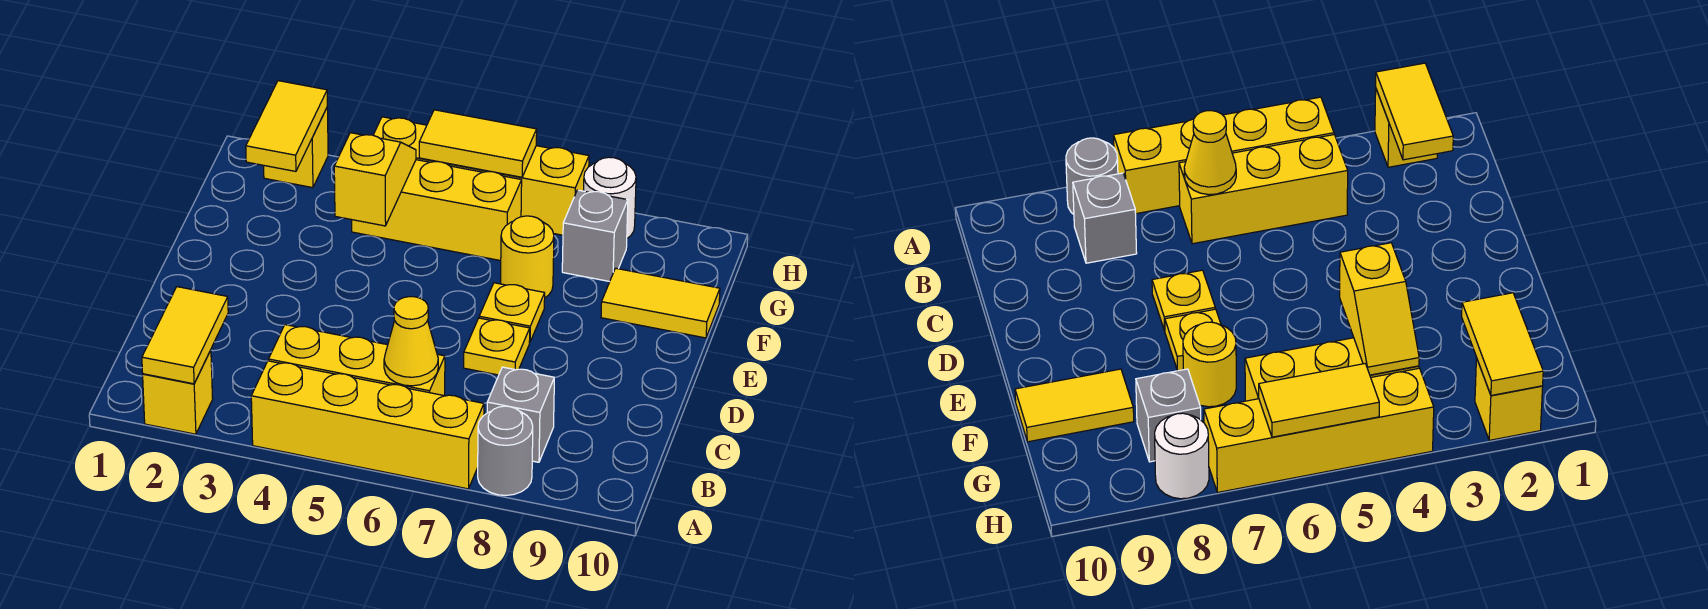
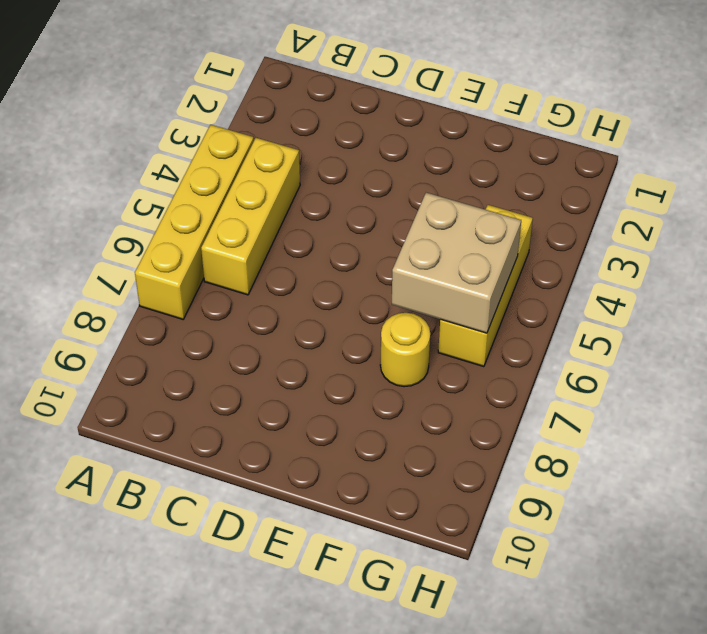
tan brick F5:G6 level 2 -> none
none -> yellow brick A2 level 1
none -> grey round brick A8 level 1
none -> grey brick B8 level 1

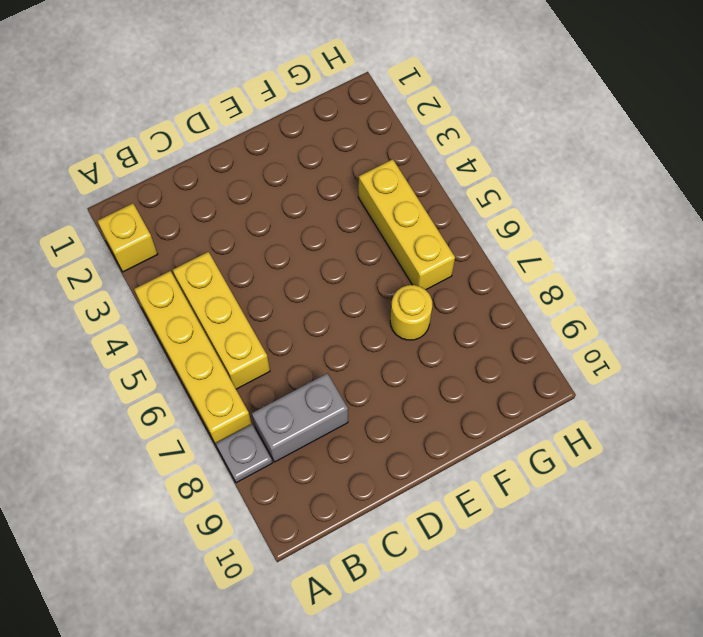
grey plate A8 level 1 -> grey round brick A8 level 1
grey brick B8:C8 level 1 -> grey brick B8 level 1
none -> yellow plate D7 level 1
none -> yellow plate E7 level 1
none -> yellow tile F9:F10 level 1

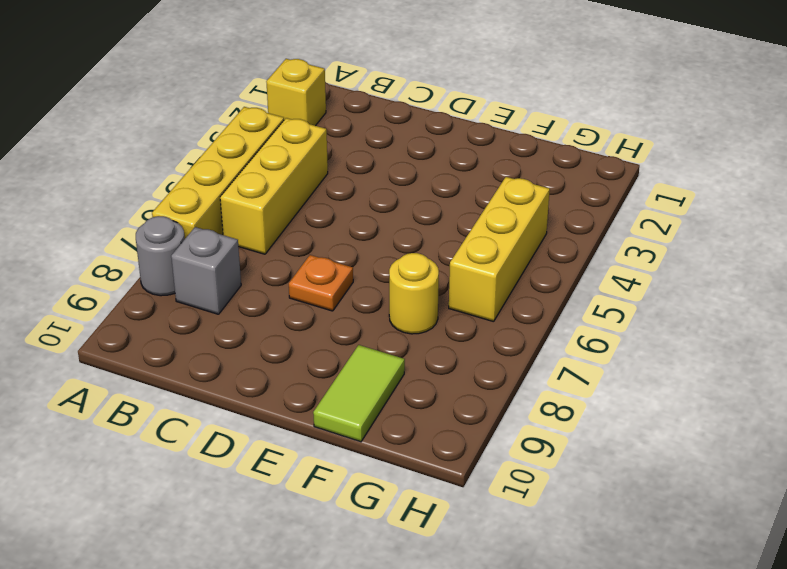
orange plate D7 level 1 -> yellow plate D7 level 1
lime tile F9:F10 level 1 -> yellow tile F9:F10 level 1
none -> yellow plate E7 level 1
none -> grey brick G8 level 1
none -> yellow brick H2 level 1

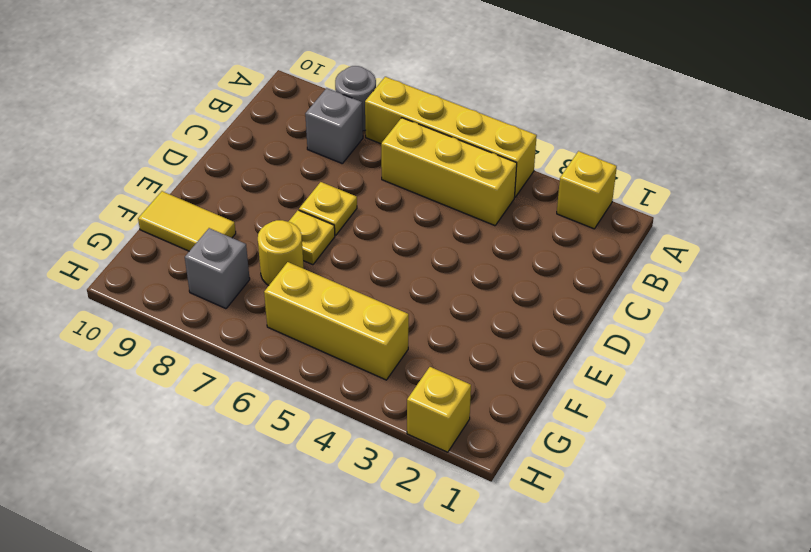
none -> yellow brick H4:H7 level 1
none -> white round brick H8 level 1
none -> yellow tile A2:B2 level 2

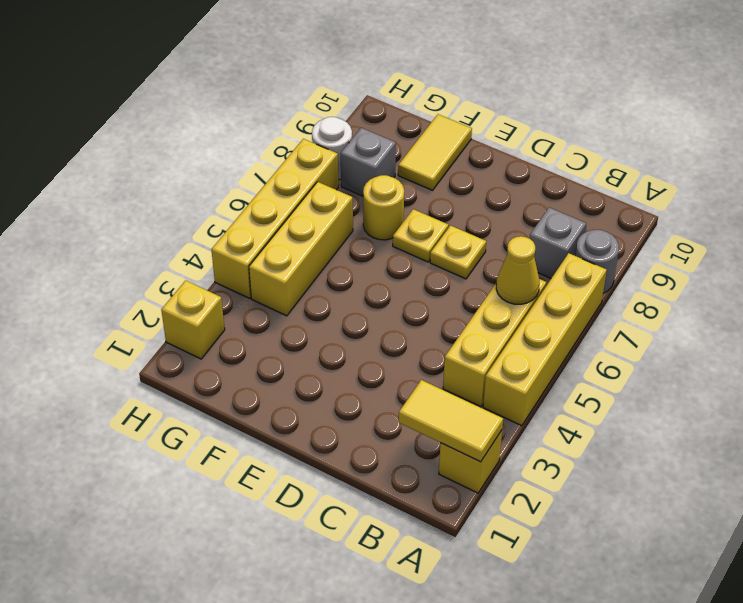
none -> yellow slope F4:G4 level 2 top F
none -> yellow tile G2:H2 level 2
none -> yellow tile H5:H6 level 2

